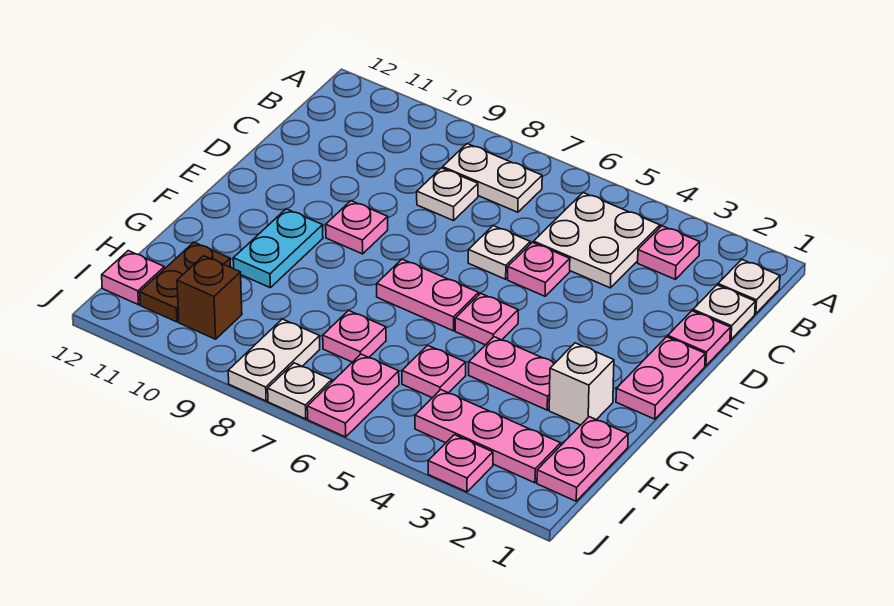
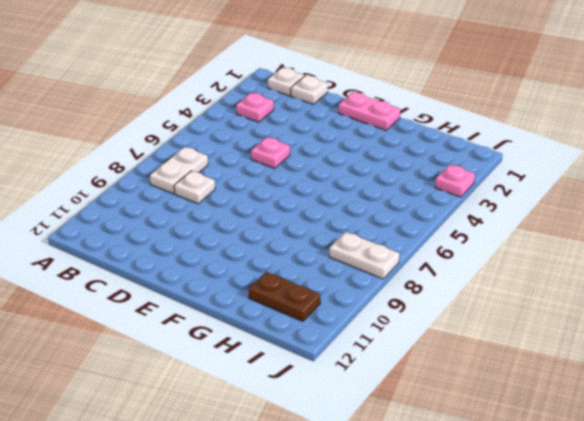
none -> white plate B4:C5 level 1
none -> pink plate D1 level 1
none -> white plate D6 level 1

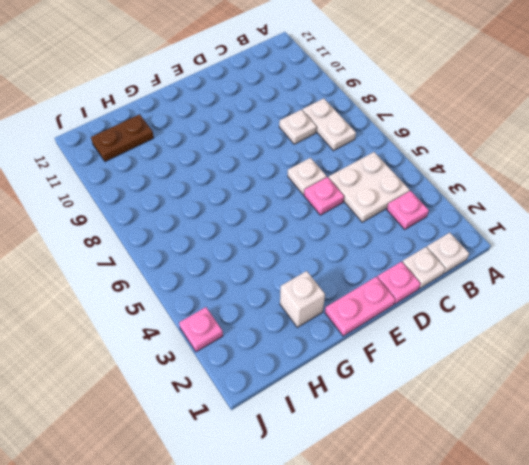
none -> pink plate E9 level 1
none -> pink plate F5 level 1
none -> pink plate F6:F7 level 1

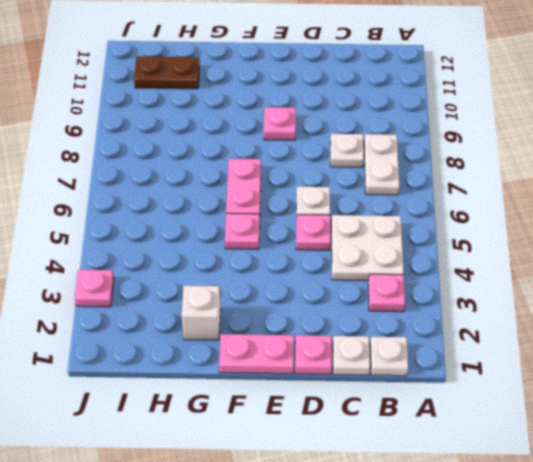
none -> cyan plate F10:G10 level 1
none -> pink plate G3:G4 level 1
none -> pink plate H1:I1 level 1

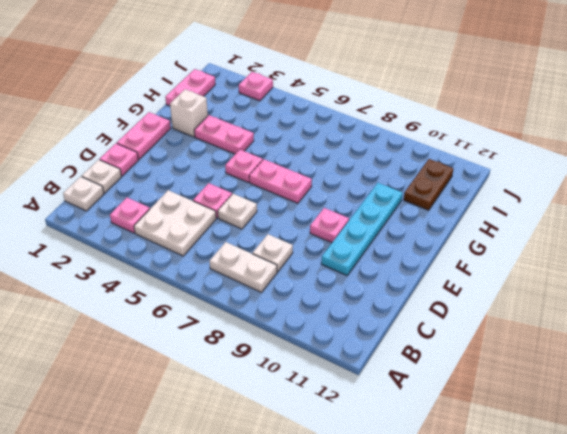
cyan plate D10:G10 level 1 -> cyan plate F10:G10 level 1
none -> pink plate H5 level 1
none -> pink plate H7 level 1
none -> pink plate I2:I4 level 1

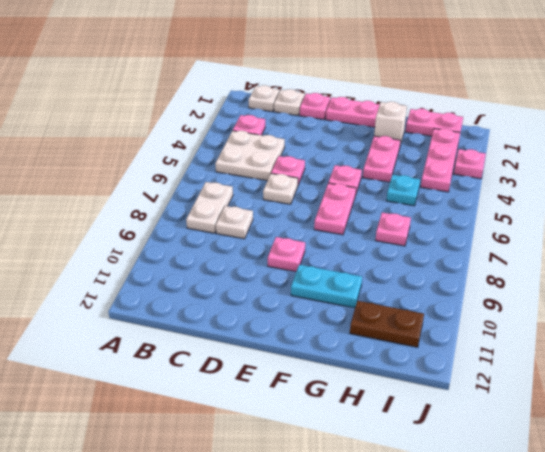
cyan plate H5 level 1 -> pink plate H5 level 1
none -> pink plate I6:J6 level 1
none -> white plate I8:J8 level 1
none -> brown brick I10 level 1

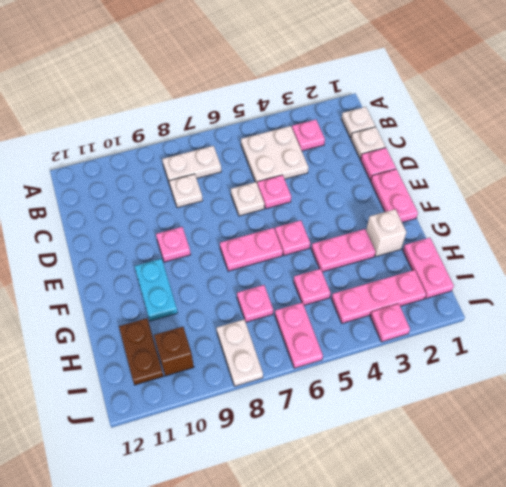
none -> pink plate I12 level 1
none -> white plate J7 level 1

